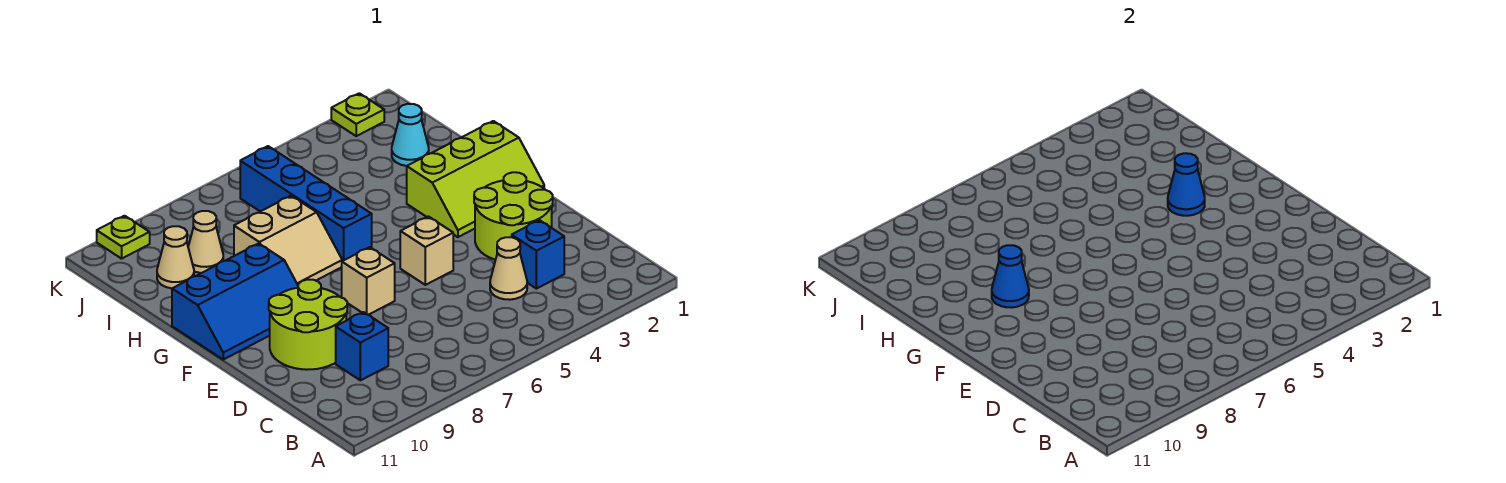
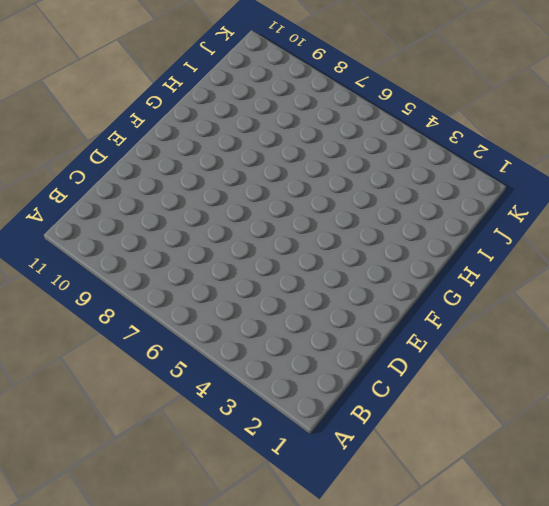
none -> blue brick C3 level 1
none -> tan cone C4 level 1
none -> blue brick C9 level 1

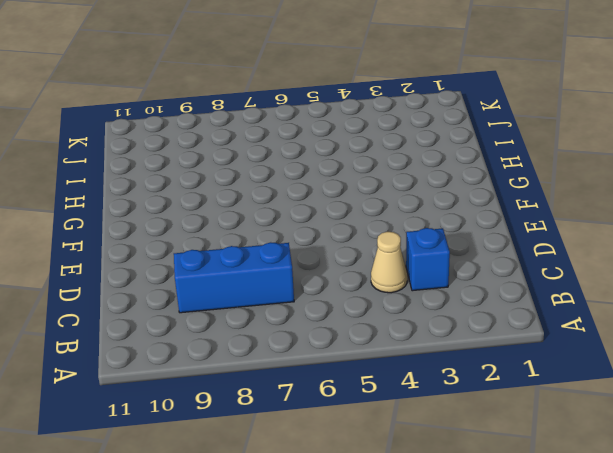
blue brick C7:C9 level 1 -> blue brick C9 level 1
none -> lime round brick D2:E3 level 1
none -> lime round brick D9:E10 level 1
none -> tan brick E5 level 1

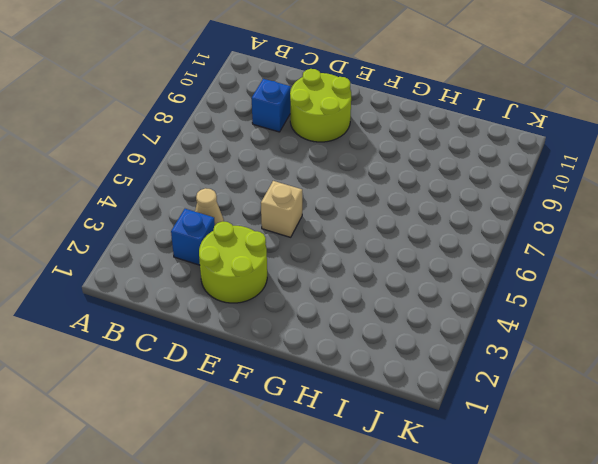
none -> tan brick E7 level 1
none -> lime slope F1:G3 level 1 top G
none -> blue slope F9:G11 level 1 top G

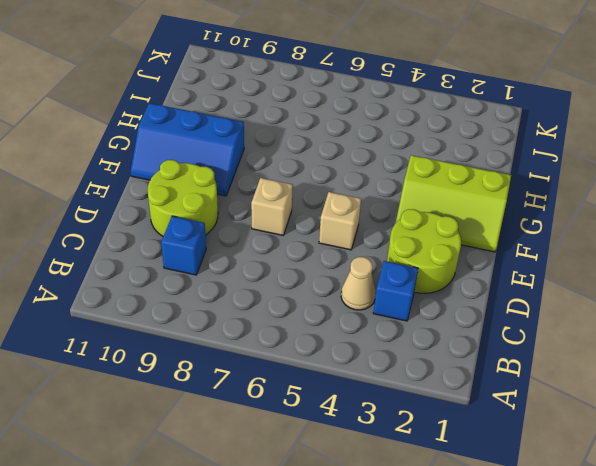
none -> blue brick G6:J6 level 1
none -> tan slope G7:H8 level 1 top H
none -> cyan cone I2 level 1

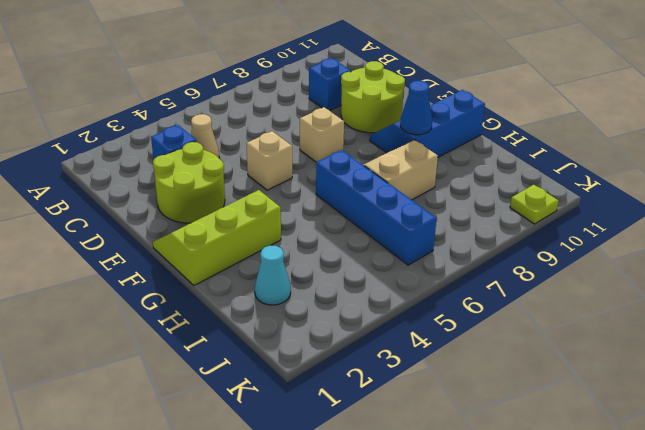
none -> tan cone I9 level 1
none -> tan cone I10 level 1
none -> lime plate K2 level 1

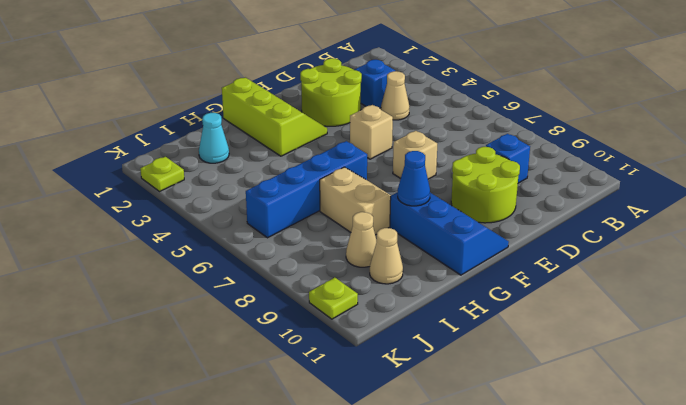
none -> blue cone G3 level 2

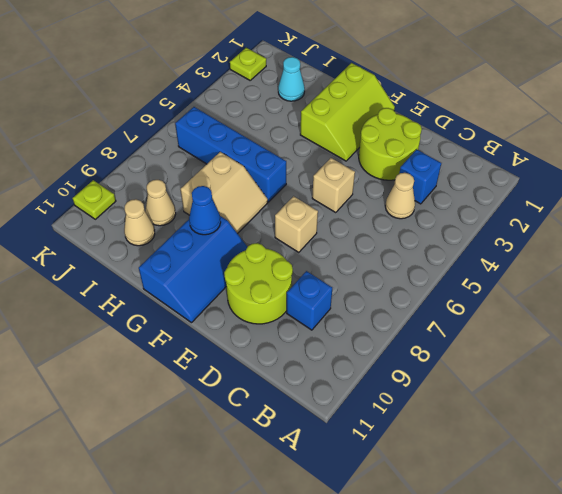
none -> blue cone G3 level 2

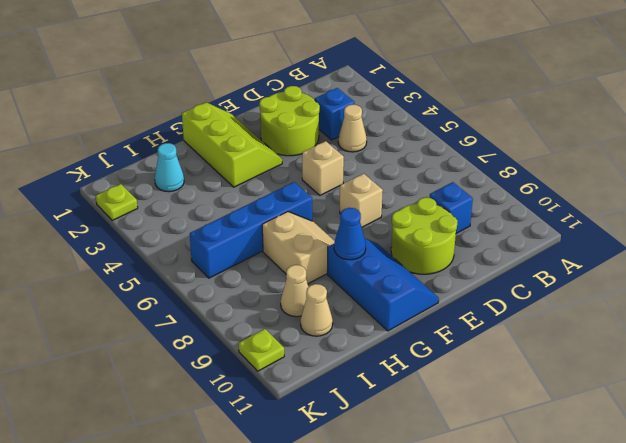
none -> blue cone G3 level 2

